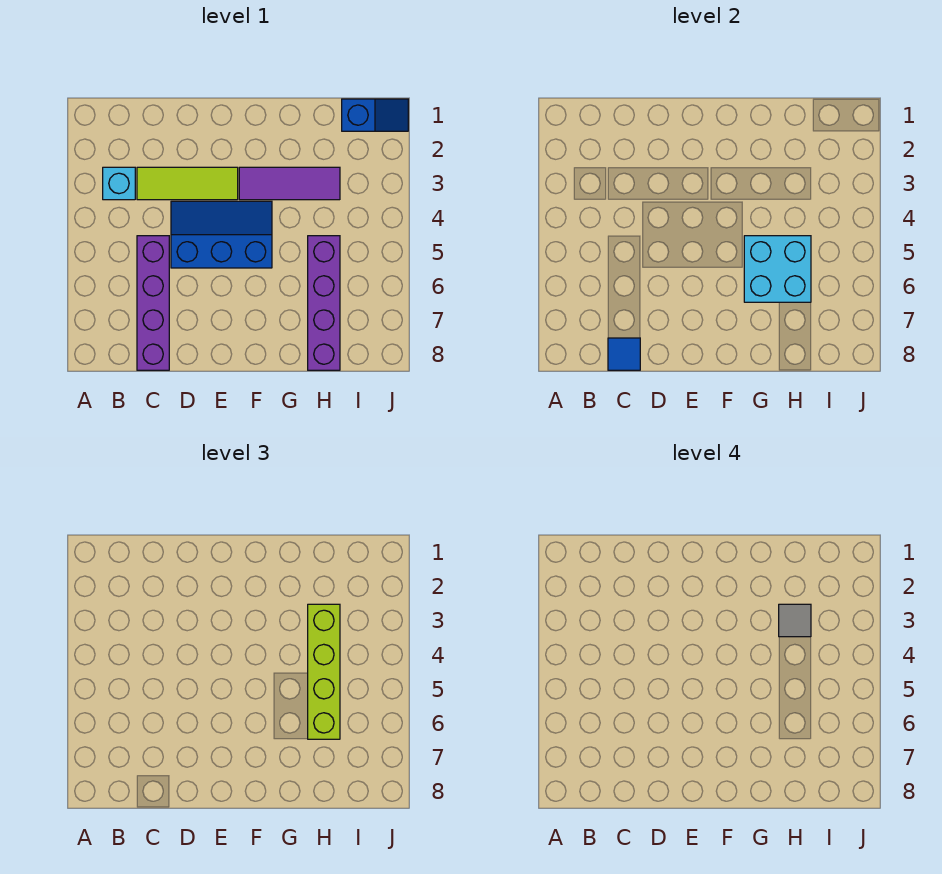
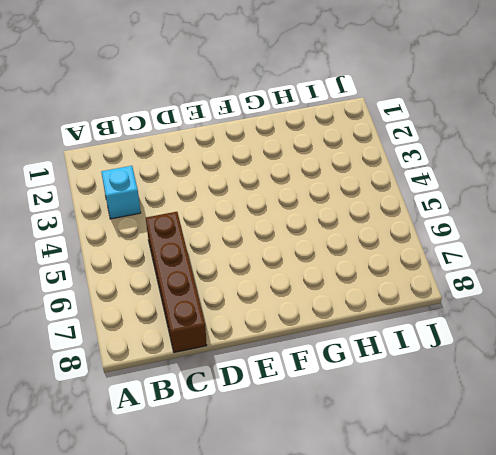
brown brick C5:C8 level 1 -> purple brick C5:C8 level 1
none -> lime tile C3:E3 level 1
none -> blue slope D4:F5 level 1 top 5

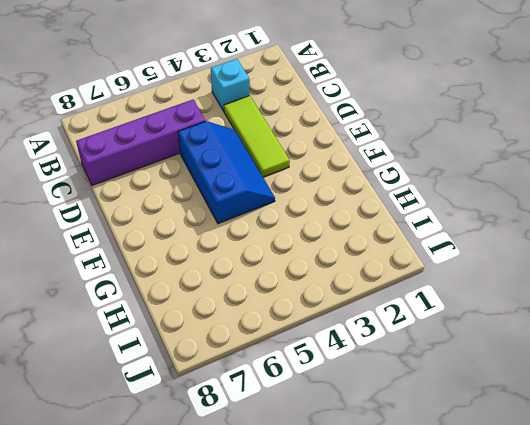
none -> purple tile F3:H3 level 1
none -> purple brick H5:H8 level 1

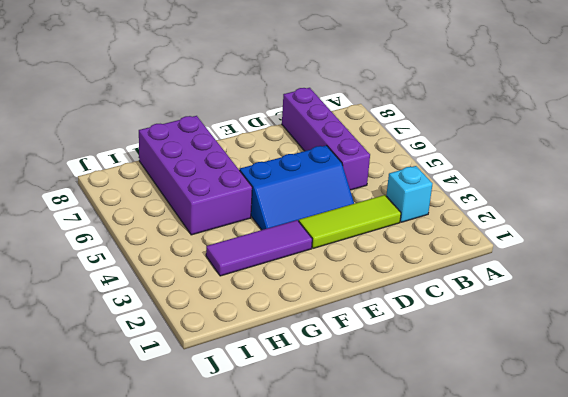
purple brick G5:H8 level 1 -> purple brick H5:H8 level 1
none -> blue slope I1:J1 level 1 top I
none -> blue tile C8 level 2

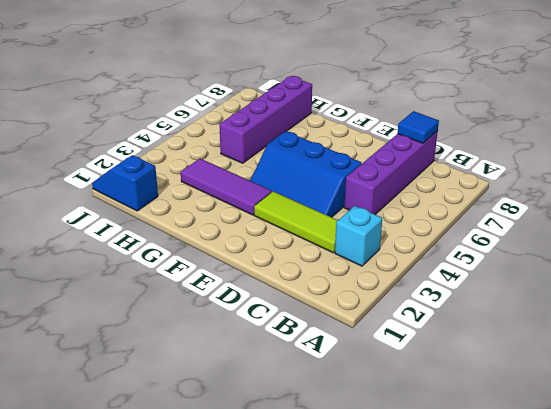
none -> cyan brick G5:H6 level 2
none -> lime brick H3:H6 level 3

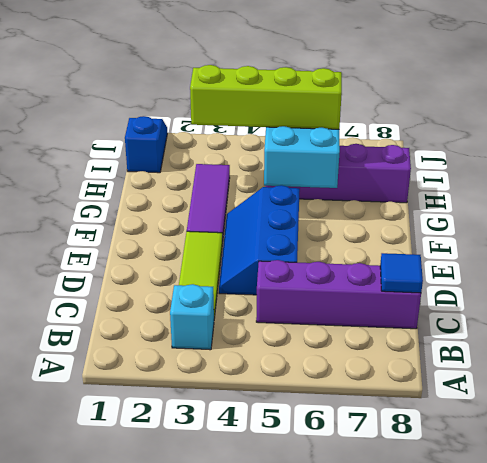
none -> grey tile H3 level 4

